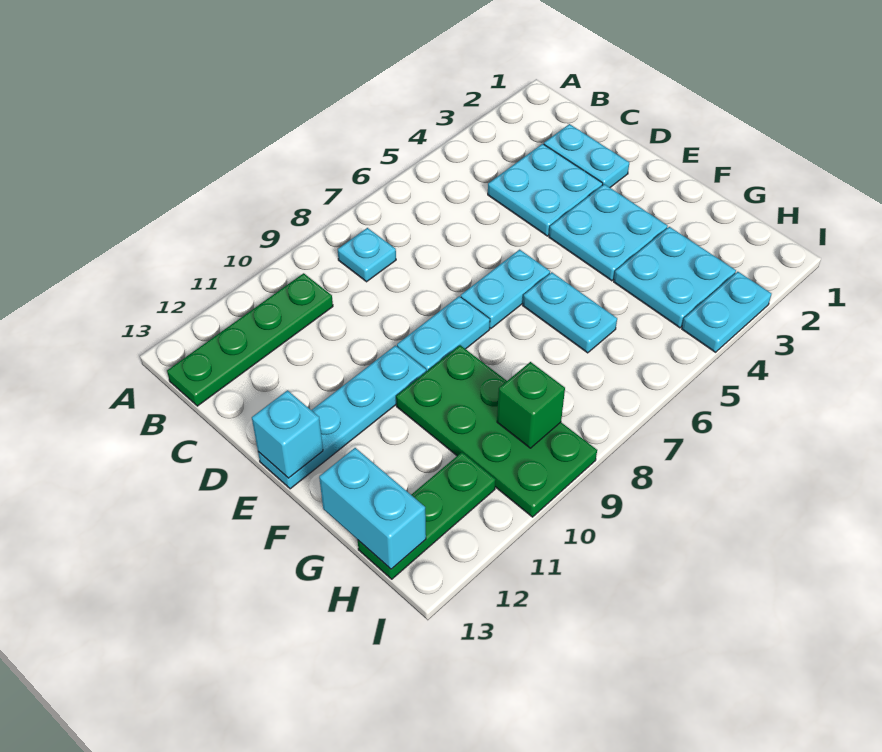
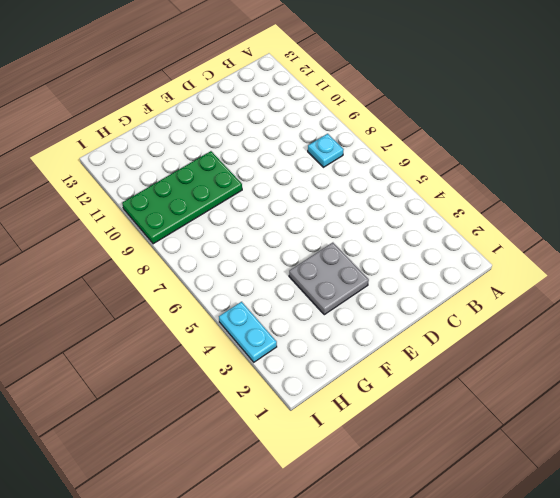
grey plate E3:F4 level 1 -> cyan plate E3:F4 level 1
none -> green plate B10:B13 level 1
none -> cyan plate C2:D2 level 1
none -> cyan plate C3:D4 level 1

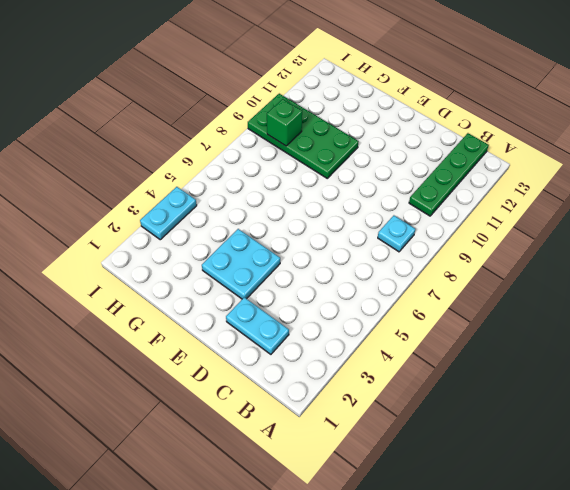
none -> cyan plate C3:D4 level 1
none -> cyan plate E6:E7 level 1
none -> cyan plate E8:E9 level 1

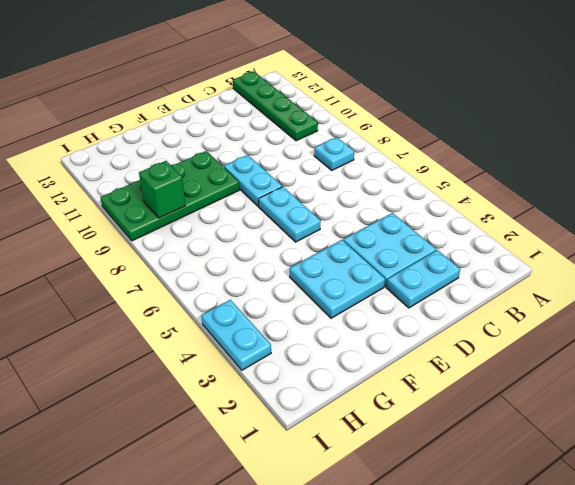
none -> cyan plate E10:E13 level 1
none -> cyan plate F6:G6 level 1
none -> cyan plate G3:H4 level 1

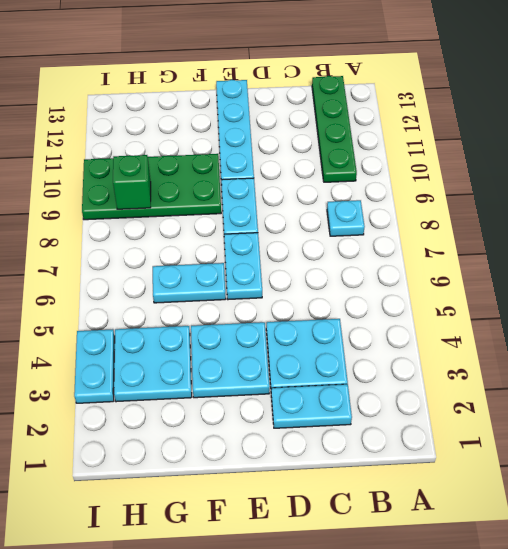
none -> green plate H11:H13 level 1
none -> cyan brick E13 level 2
none -> cyan brick G13:H13 level 2

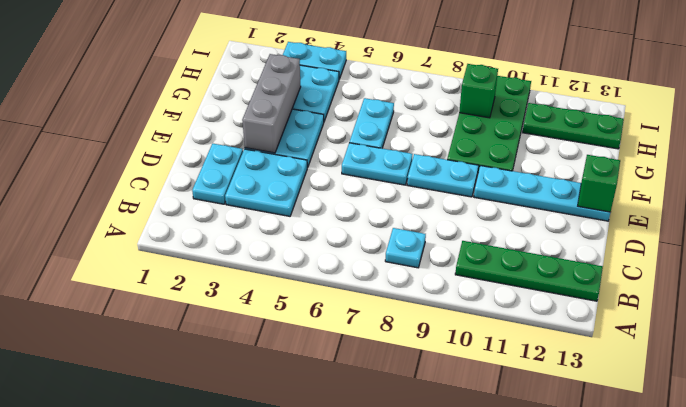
grey brick E3:G3 level 2 -> none
green brick E13 level 2 -> cyan brick E13 level 2
none -> cyan brick G13:H13 level 2

